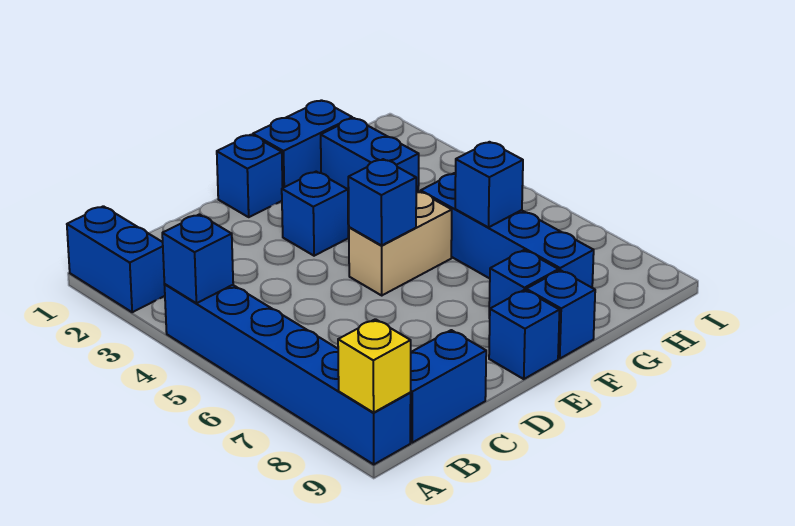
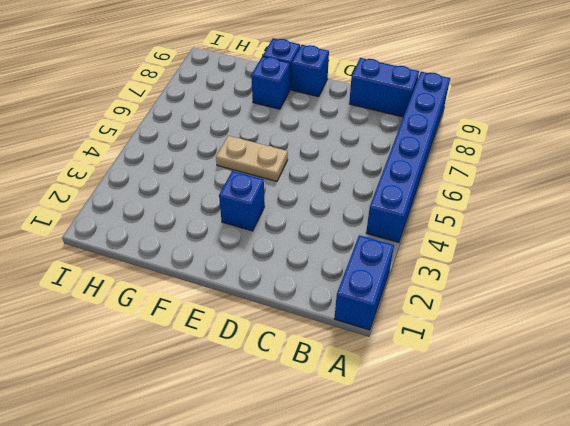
tan plate E5:F5 level 1 -> tan brick E5:F5 level 1
none -> blue brick E1 level 1
none -> blue brick F1:G1 level 1
none -> blue brick G2:G3 level 1

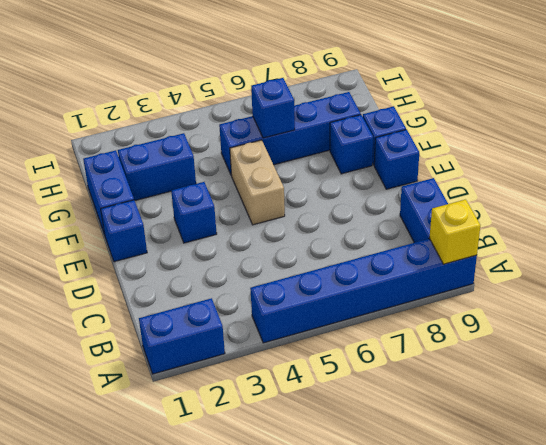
none -> blue brick A4 level 2
none -> blue brick E5 level 2

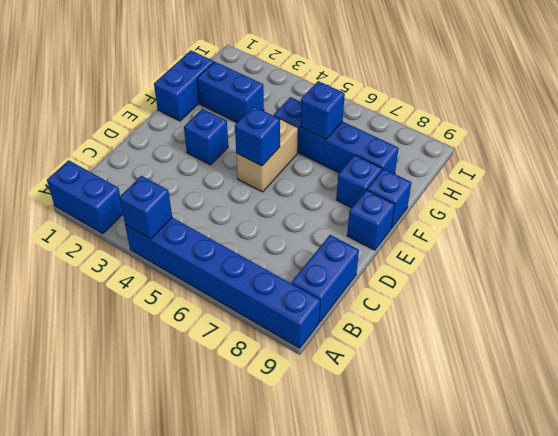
none -> blue brick E1 level 1
none -> yellow brick A9 level 2

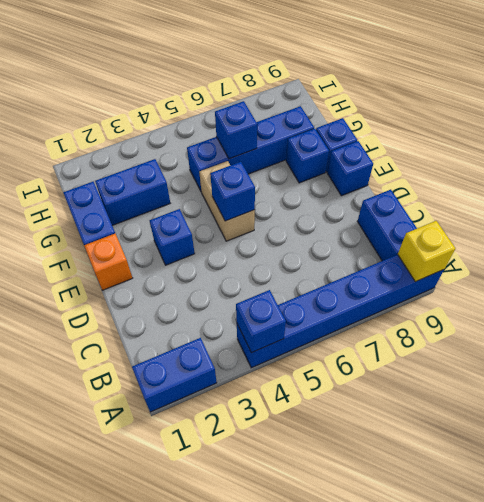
orange brick E1 level 1 -> blue brick E1 level 1

